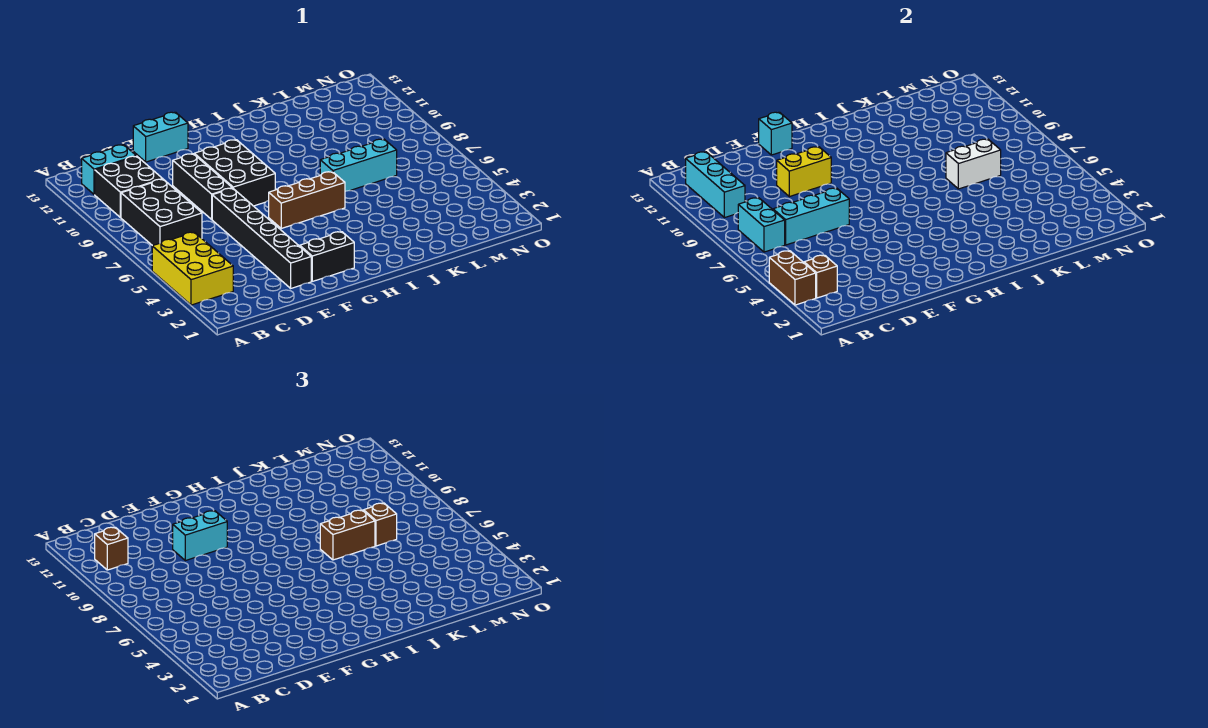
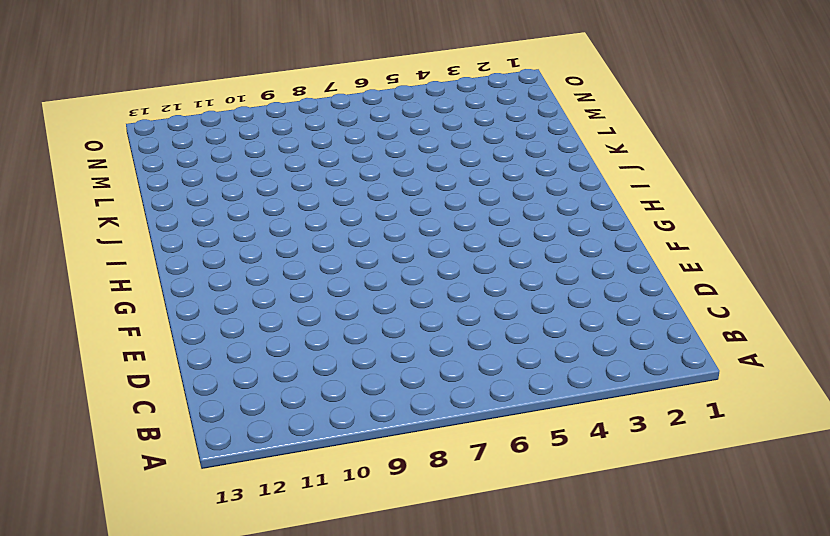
none -> yellow brick A3:B5 level 1
none -> black brick B7:C9 level 1
none -> black brick B10:C11 level 1

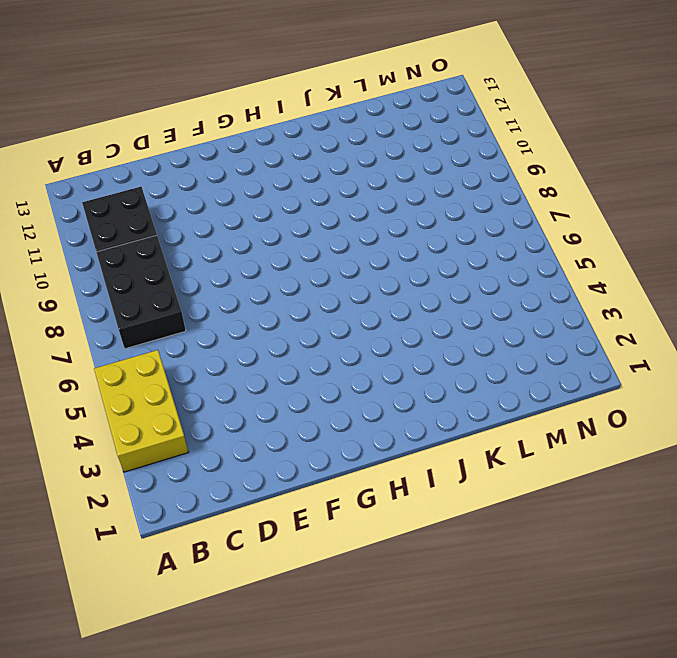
none -> cyan brick B12:C12 level 1
none -> black brick E2:E7 level 1
none -> black brick E8:E10 level 1

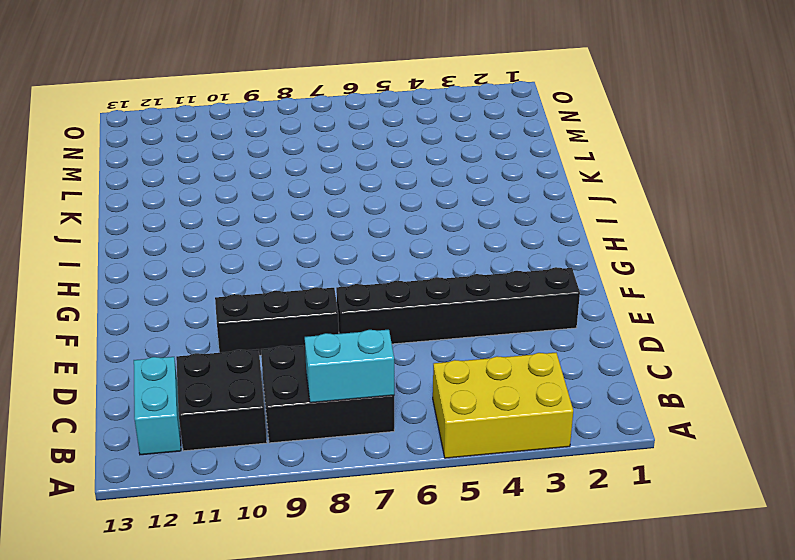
none -> cyan brick E13:F13 level 1
none -> black brick F2:G2 level 1
none -> black brick F8:G10 level 1

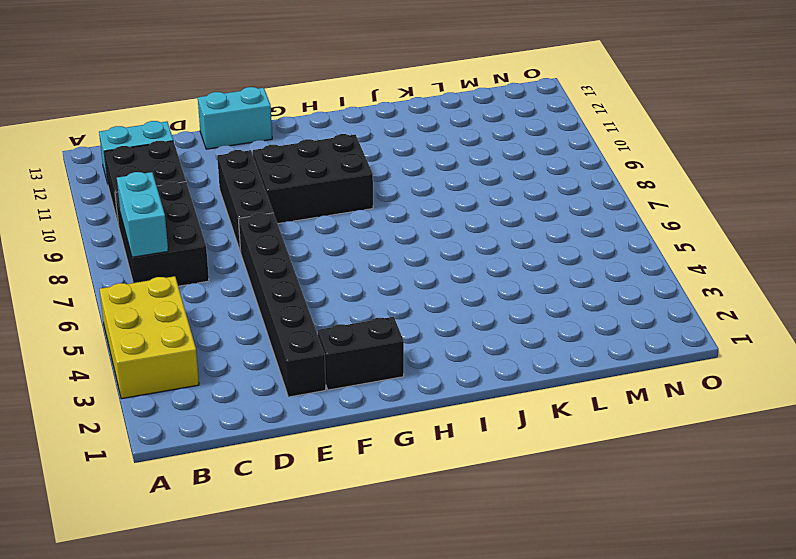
black brick F9:H10 level 1 -> black brick F8:G10 level 1
none -> brown brick G6:I6 level 1
none -> cyan brick J7:L7 level 1
none -> brown brick A3:A4 level 2

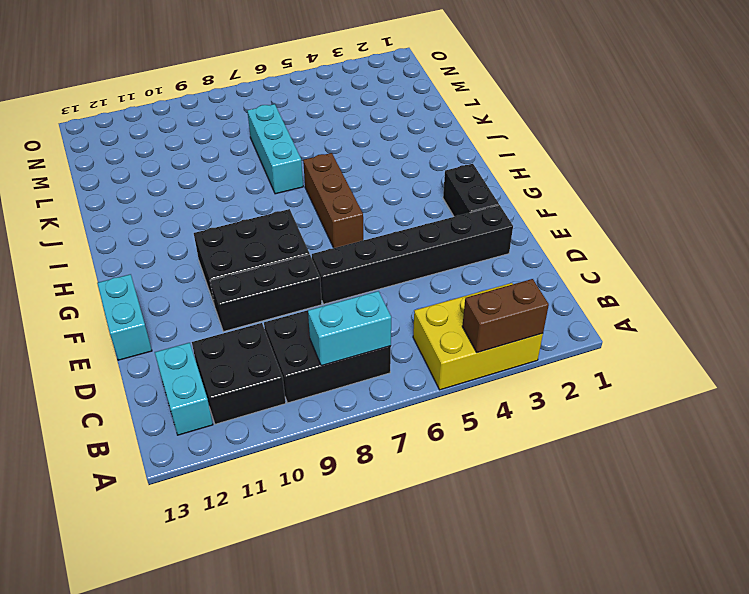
none -> brown brick B3 level 2
none -> cyan brick B10:B12 level 2
none -> cyan brick C7:E7 level 2

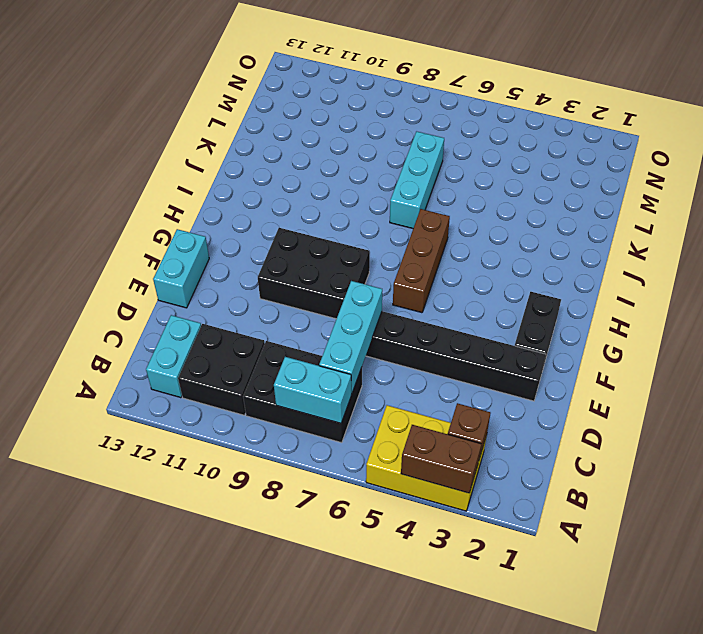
none -> black brick E8:E10 level 1
none -> cyan brick B10:B12 level 2
none -> yellow brick E10:F10 level 2

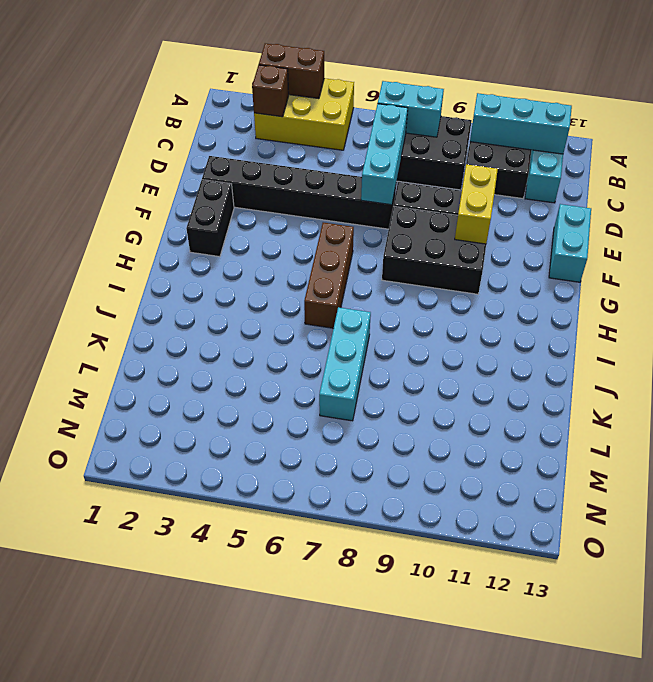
none -> cyan brick F13 level 2
none -> white brick K7:L7 level 2
none -> brown brick B11 level 3

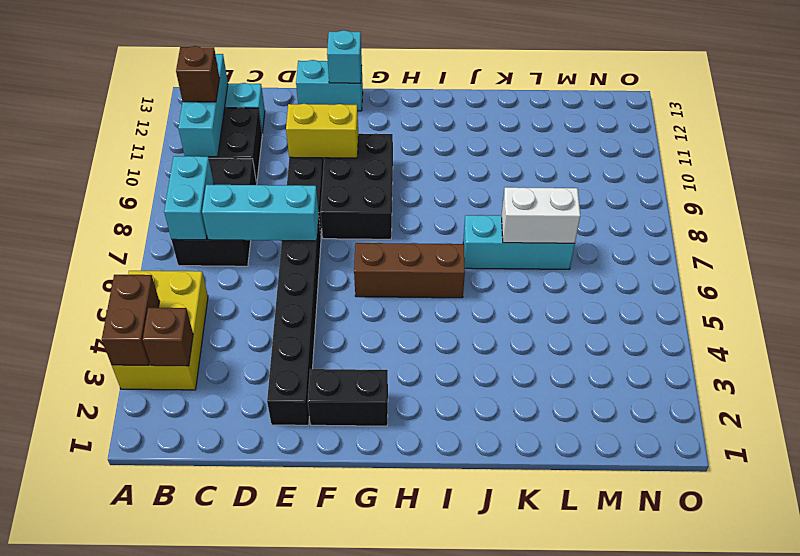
none -> cyan brick E10:F10 level 3
none -> brown brick J7:K7 level 3
none -> brown brick L7 level 3

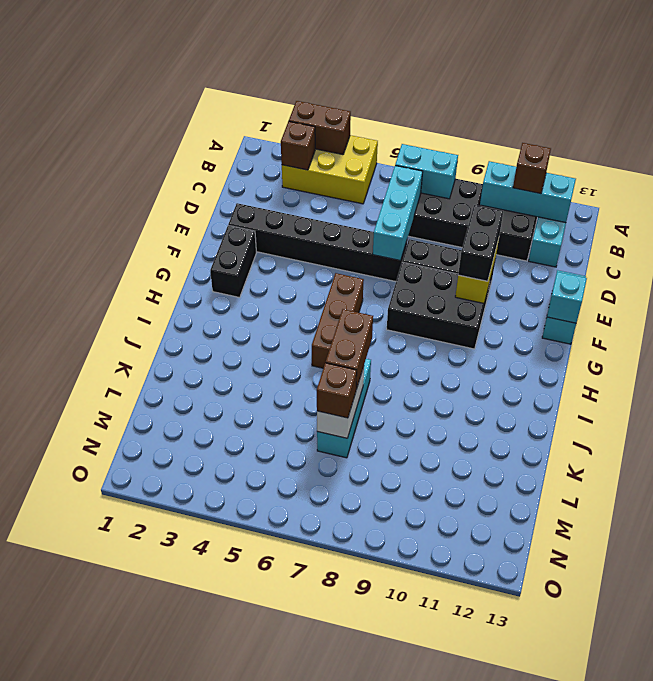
black brick E10:F10 level 3 -> cyan brick E10:F10 level 3

